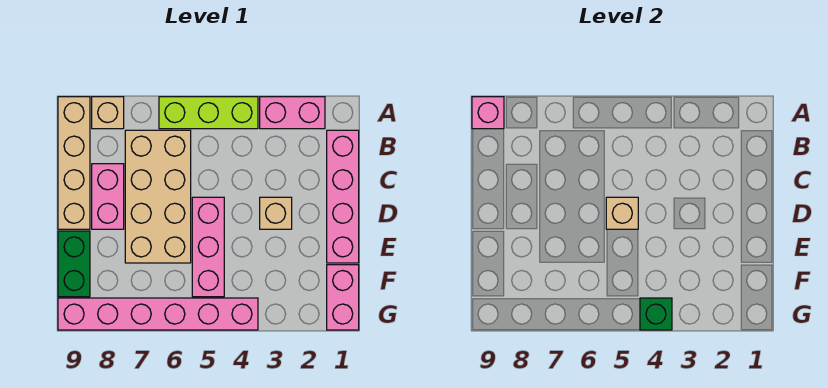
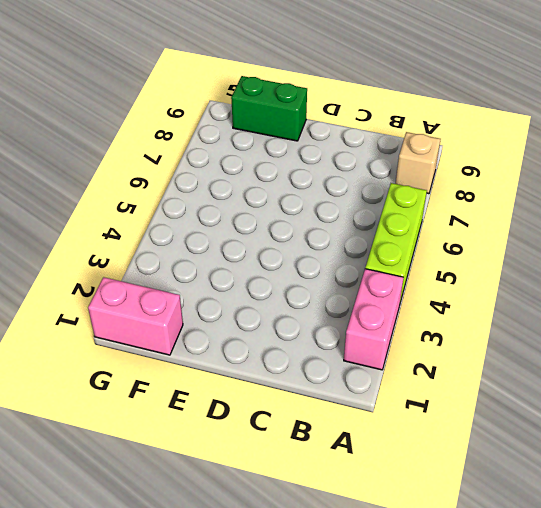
none -> tan brick A9:D9 level 1
none -> pink brick B1:E1 level 1
none -> tan brick B6:E7 level 1

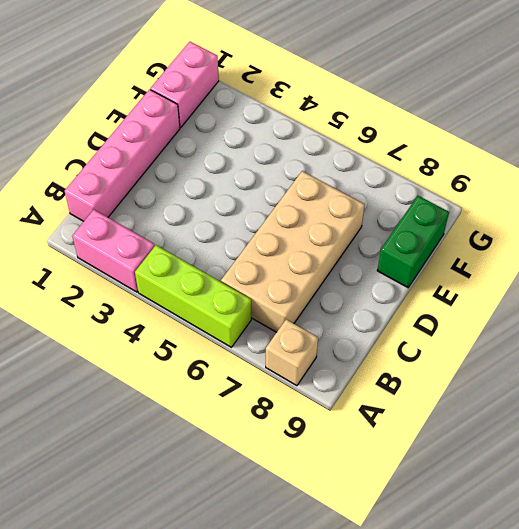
none -> tan brick A9:D9 level 1
none -> pink brick C8:D8 level 1
none -> tan brick D3 level 1

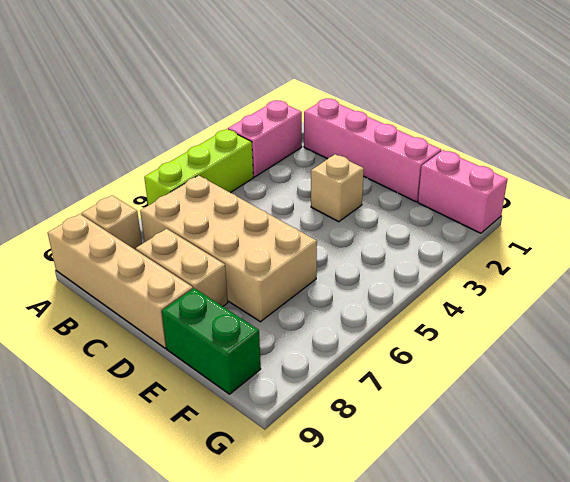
tan brick C8:D8 level 1 -> pink brick C8:D8 level 1
none -> pink brick D5:F5 level 1
none -> pink brick G4:G9 level 1
none -> pink brick A9 level 2

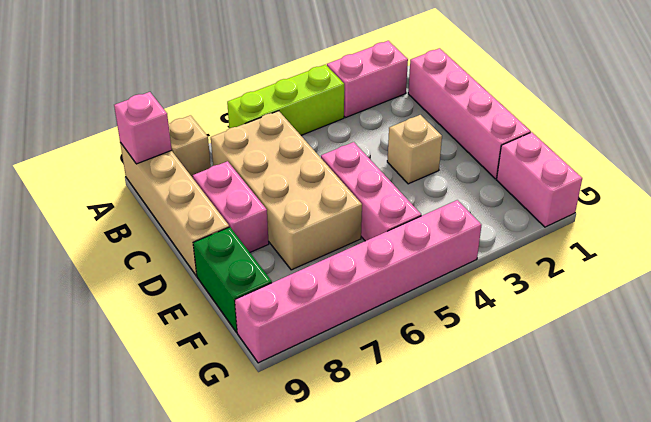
none -> tan brick D5 level 2
none -> green brick G4 level 2

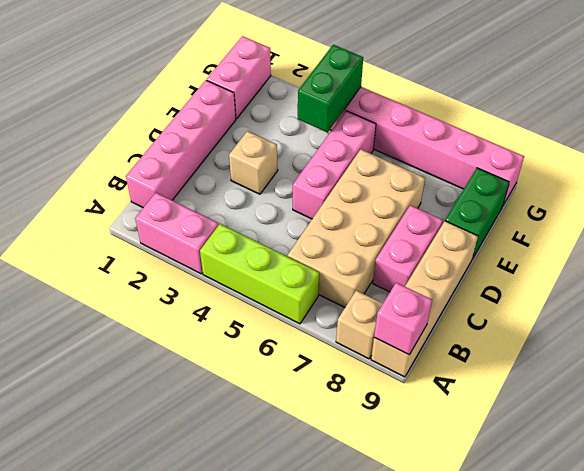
green brick F4:G4 level 2 -> green brick G4 level 2
none -> tan brick D5 level 2

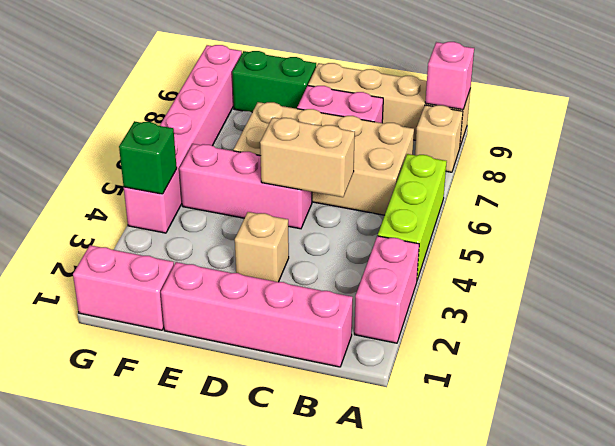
tan brick C5:D5 level 2 -> tan brick D5 level 2

